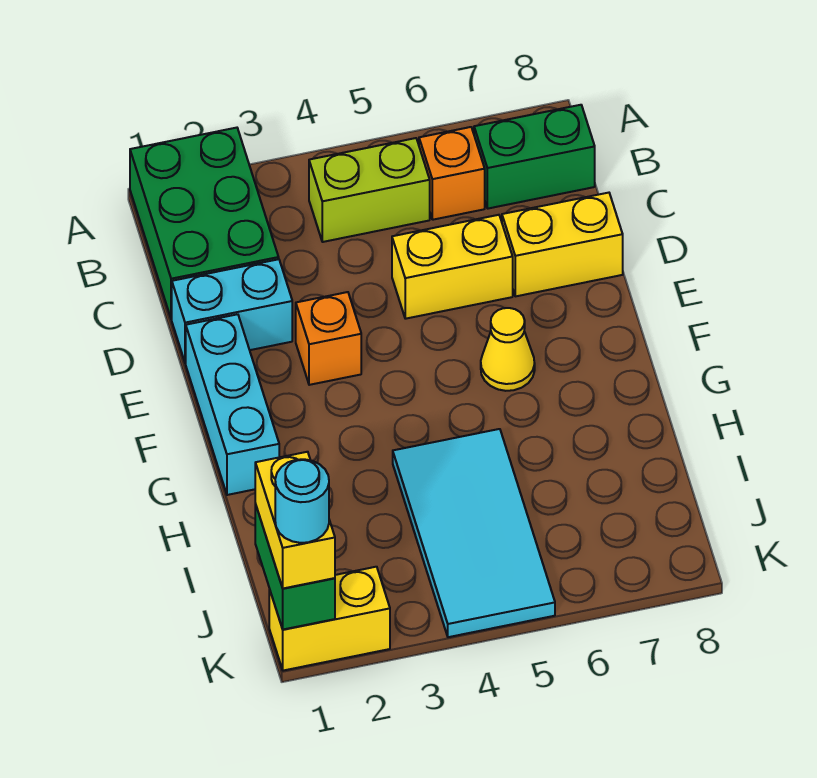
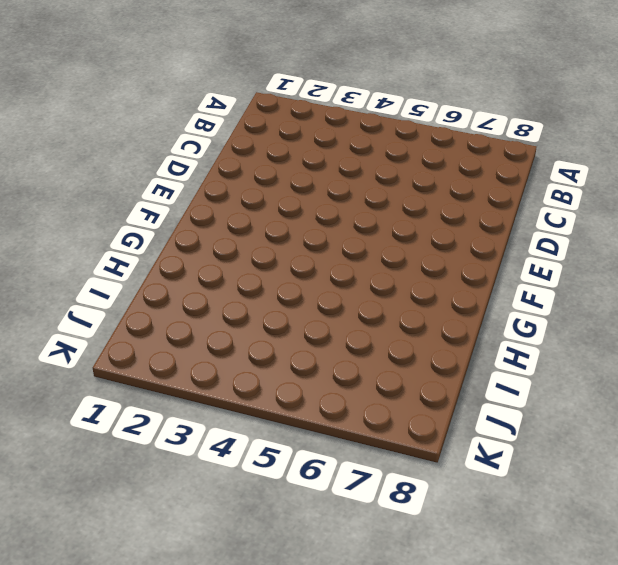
none -> green brick A1:C2 level 1
none -> lime brick B4:B5 level 1
none -> orange brick B6 level 1

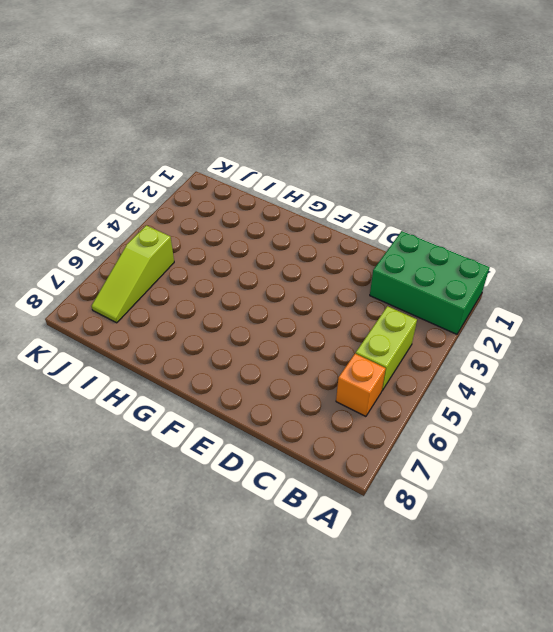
lime slope J5:J7 level 1 top 5 -> cyan tile H4:K5 level 1
none -> green brick B7:B8 level 1
none -> cyan brick D1:D2 level 1
none -> yellow brick D5:D6 level 1

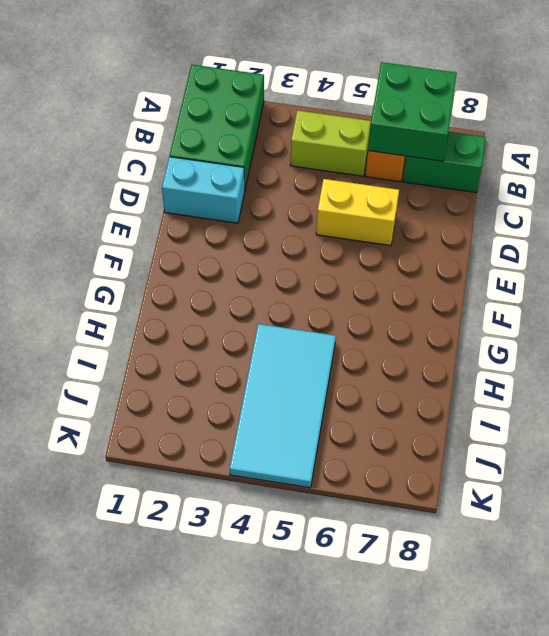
green brick A6:B7 level 2 -> none
none -> yellow brick D7:D8 level 1
none -> cyan brick E1:G1 level 1
none -> orange brick E3 level 1

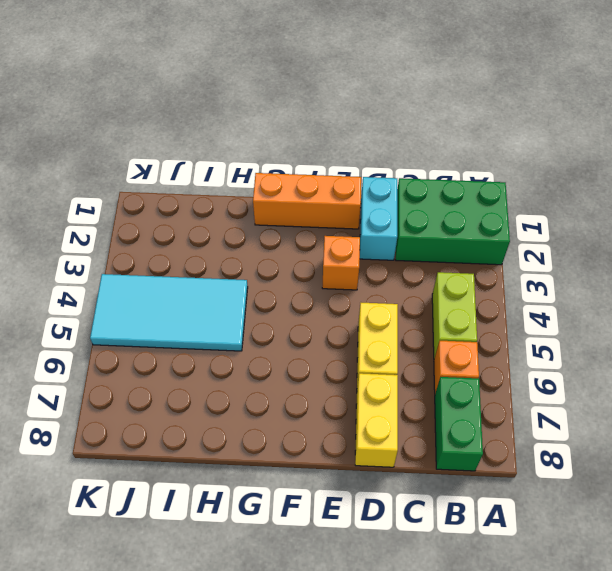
orange brick E1:G1 level 1 -> cyan brick E1:G1 level 1
none -> yellow cone F6 level 1
none -> yellow brick K1:K2 level 1
none -> green brick J1:K1 level 2

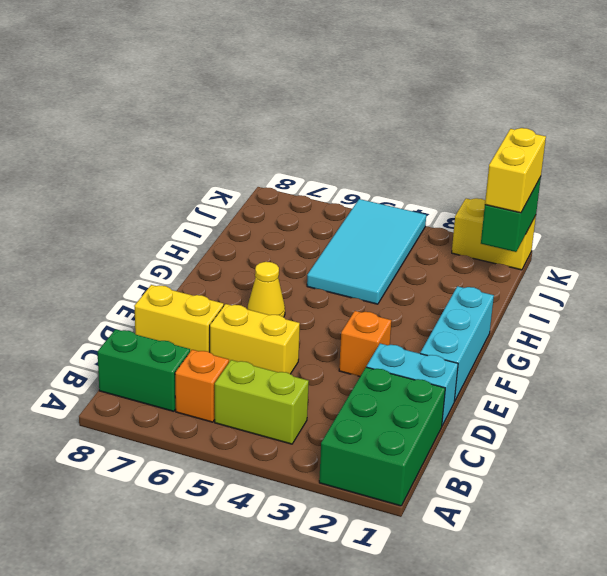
none -> cyan round brick K1 level 4

